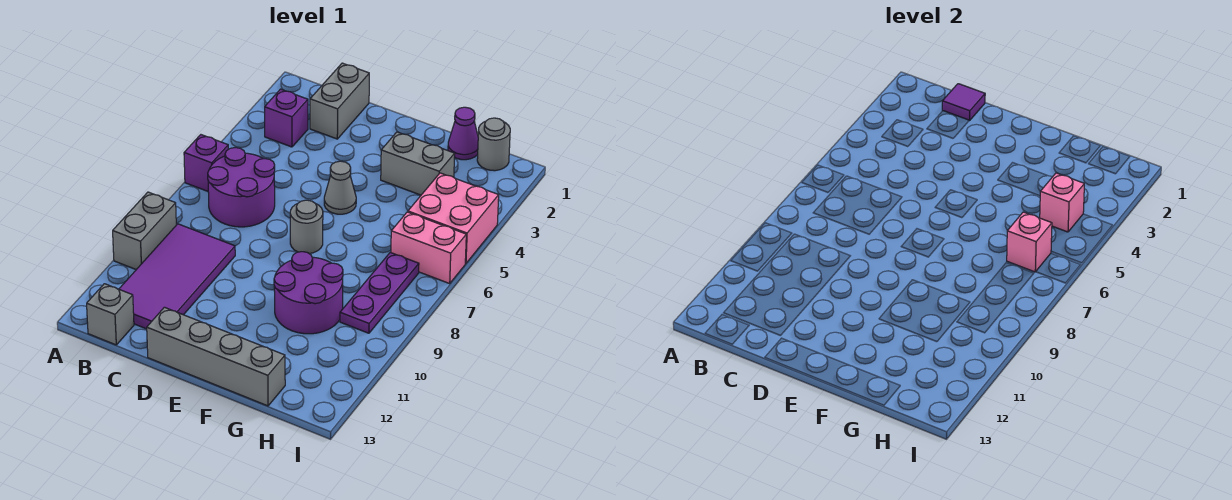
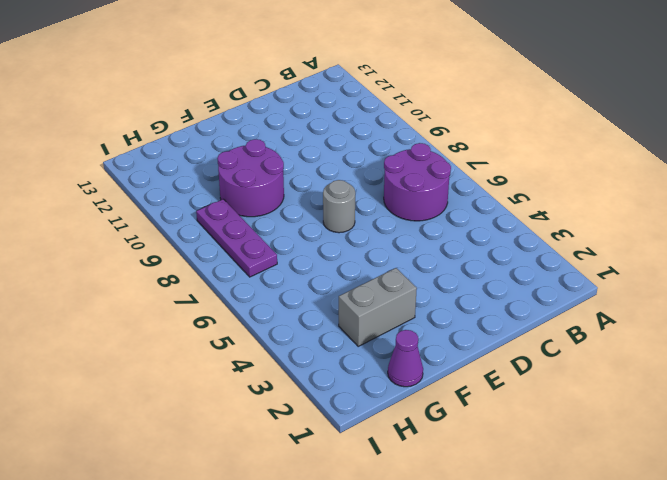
none -> purple brick A6 level 1
none -> grey brick A9:A10 level 1
none -> purple brick B3 level 1

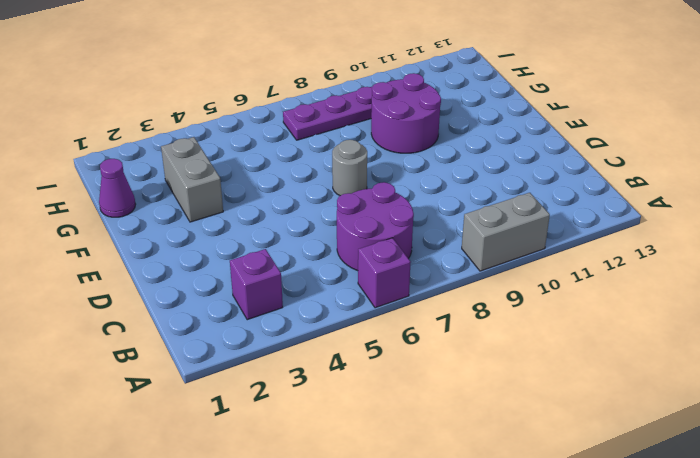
none -> purple tile B9:C12 level 1
none -> grey brick B13 level 1
none -> grey brick C1:C2 level 1

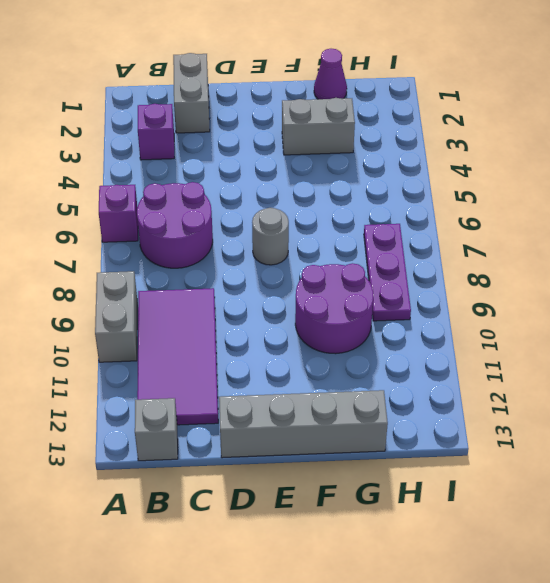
none -> grey cone E5 level 1
none -> grey round brick H1 level 1
none -> pink brick H4:I5 level 1

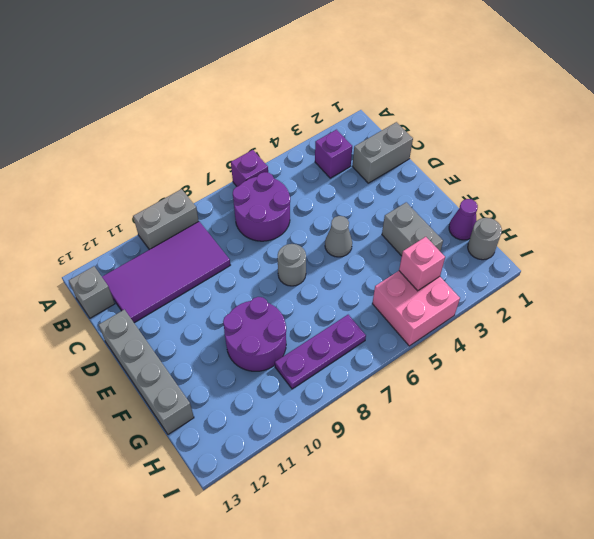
none -> pink brick H6:I6 level 1
none -> purple tile C1 level 2
none -> pink brick H6 level 2

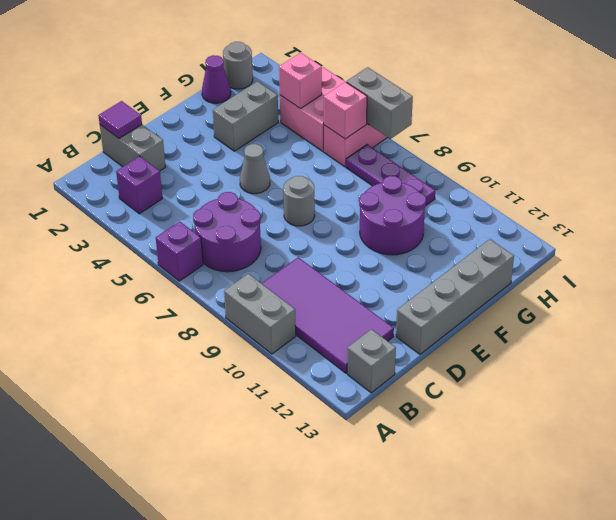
grey brick I6:I7 level 2 -> none

